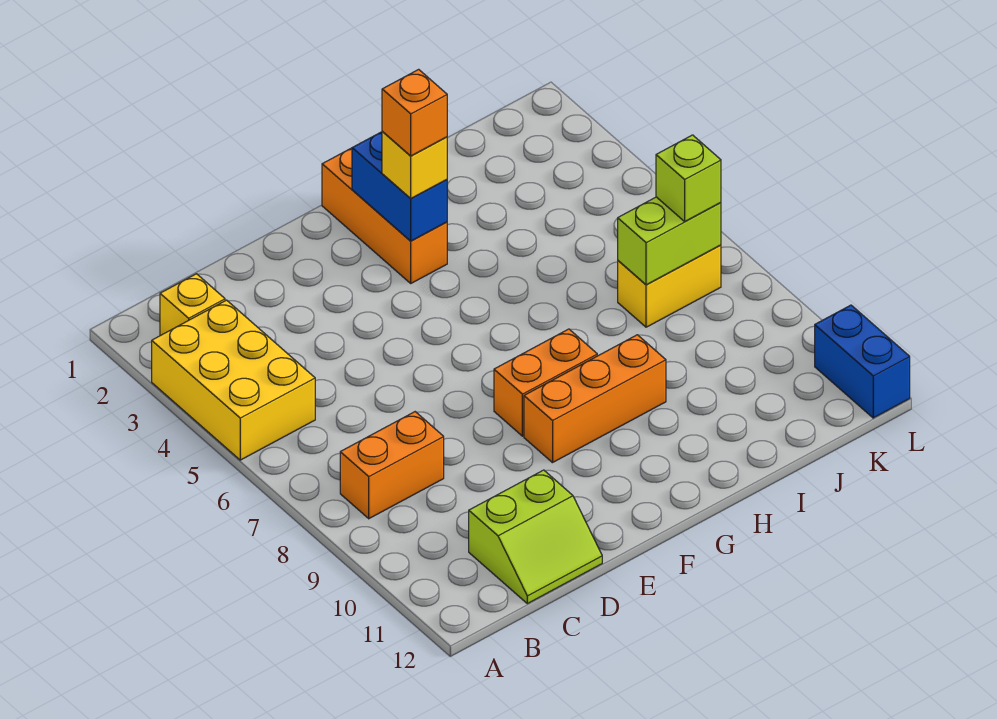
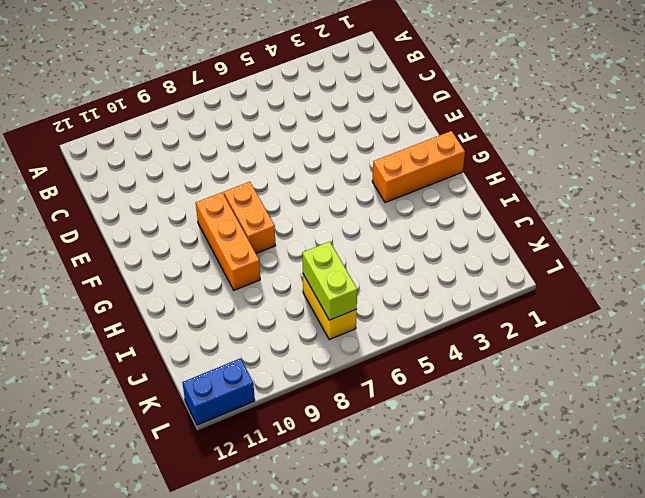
none -> yellow brick A3:B5 level 1
none -> yellow brick B2 level 1
none -> orange brick B8:C8 level 1

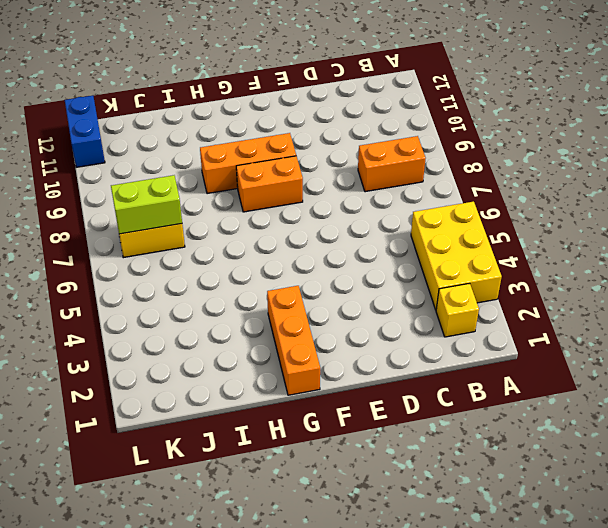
none -> lime slope C11:D12 level 1 top 11
none -> blue brick G2:G3 level 2
none -> yellow brick G3 level 3

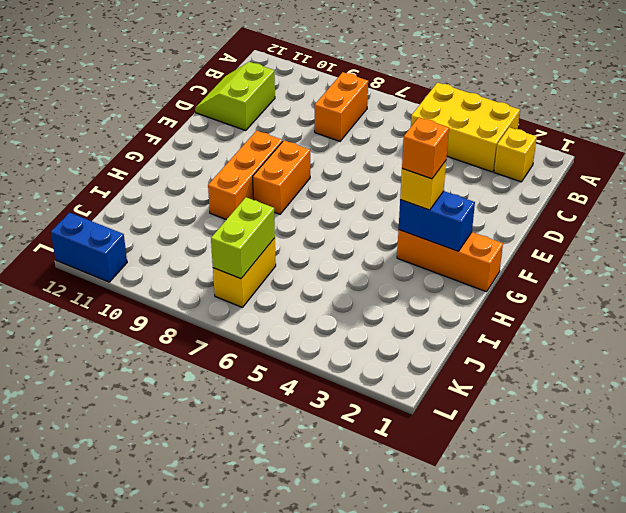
none -> lime brick K7 level 3

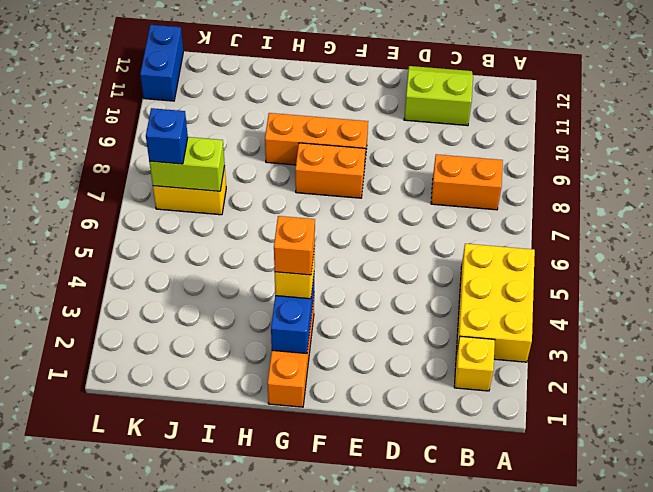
blue brick K7 level 3 -> lime brick K7 level 3

